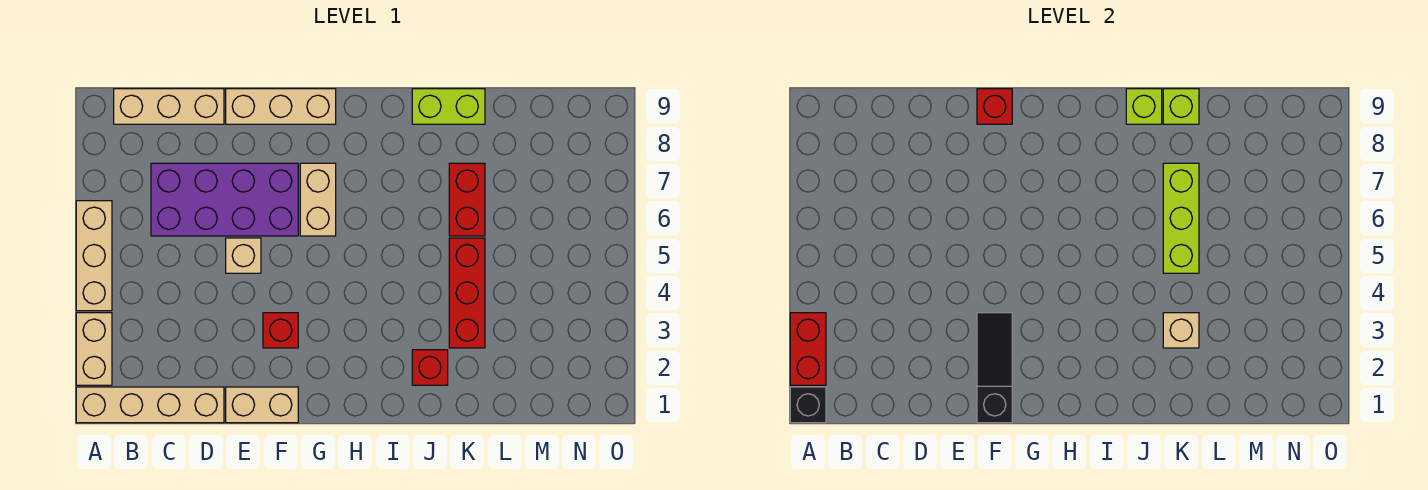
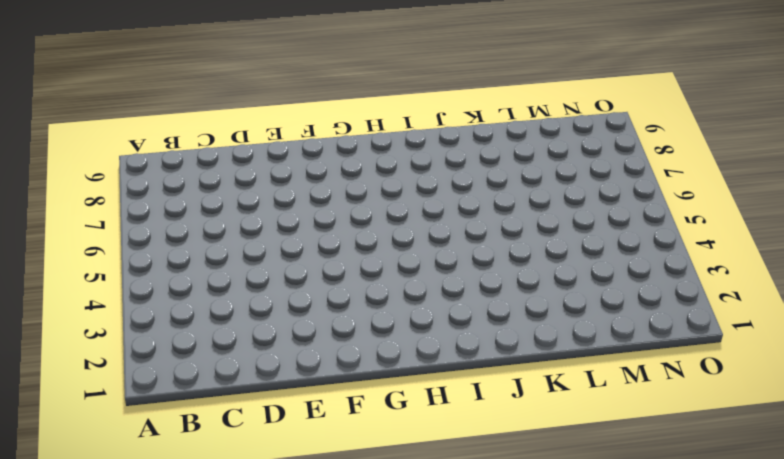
none -> tan brick A1:D1 level 1
none -> tan brick A2:A3 level 1
none -> tan brick A4:A6 level 1

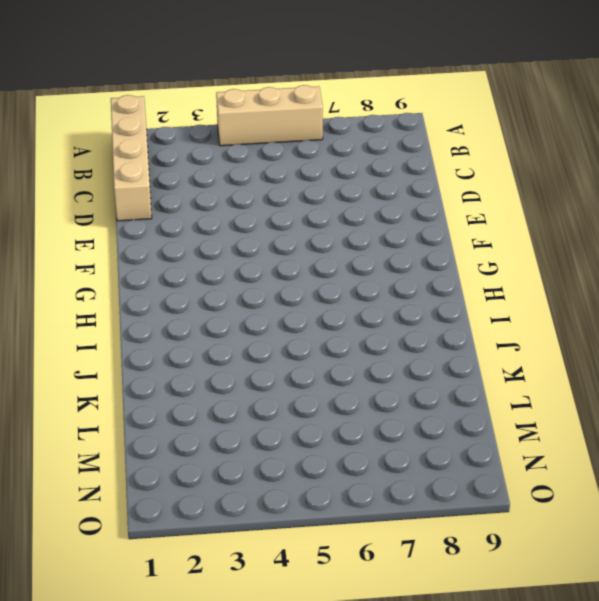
none -> tan brick A2:A3 level 1
none -> tan brick B9:D9 level 1
none -> purple brick C6:F7 level 1

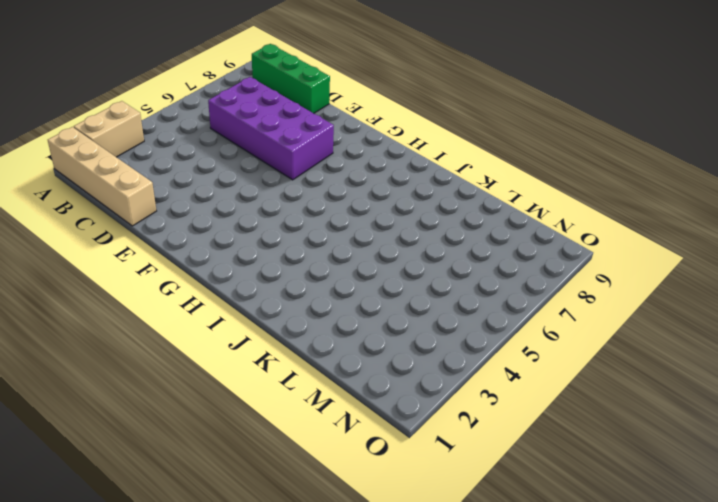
green brick B9:D9 level 1 -> tan brick B9:D9 level 1
none -> tan brick A4:A6 level 1
none -> tan brick E1:F1 level 1
none -> tan brick E5 level 1

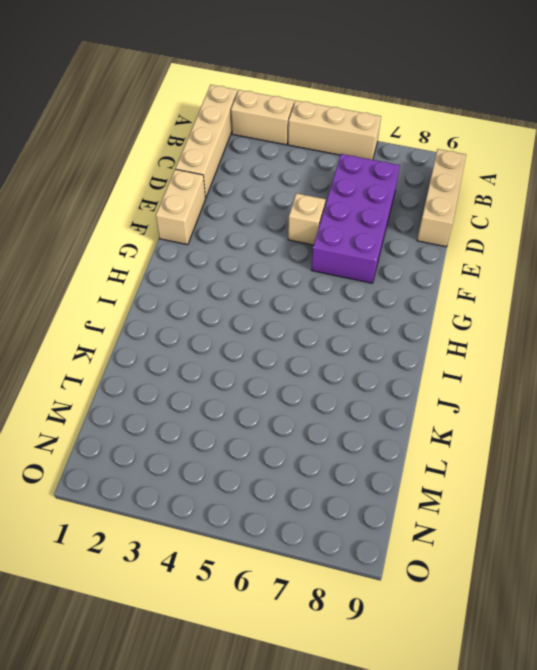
none -> tan brick E9:G9 level 1
none -> red brick F3 level 1
none -> tan brick G6:G7 level 1

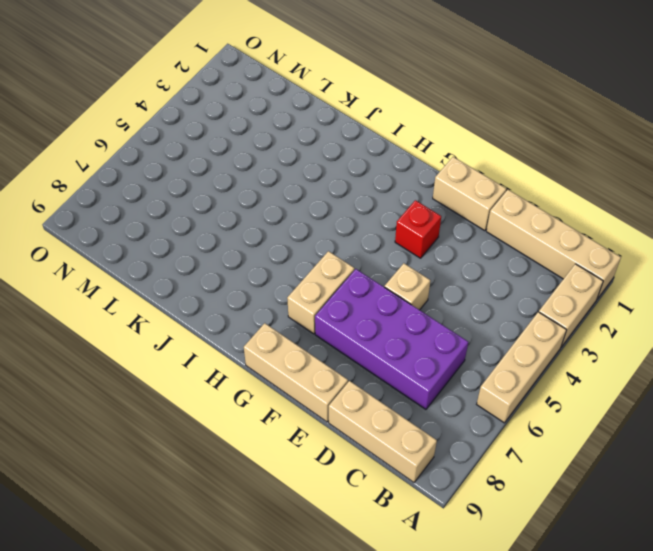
none -> red brick J2 level 1
none -> lime brick J9:K9 level 1
none -> red brick K3:K5 level 1

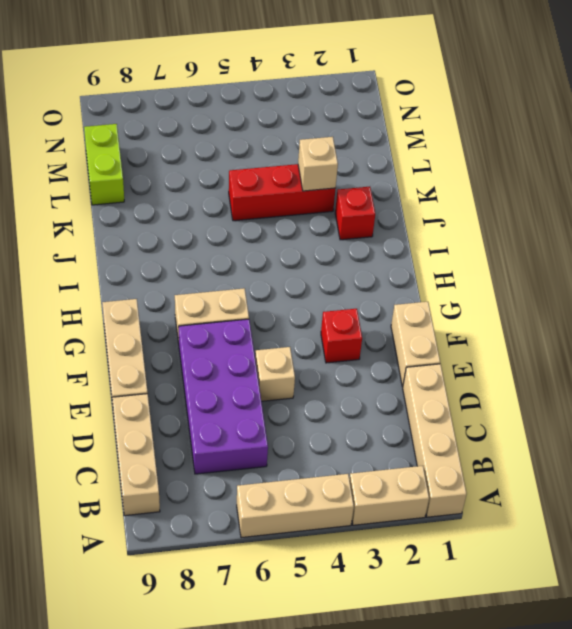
lime brick L9:M9 level 1 -> lime brick J9:K9 level 1
none -> red brick K6:K7 level 1
none -> black brick A1 level 2
none -> red brick A2:A3 level 2

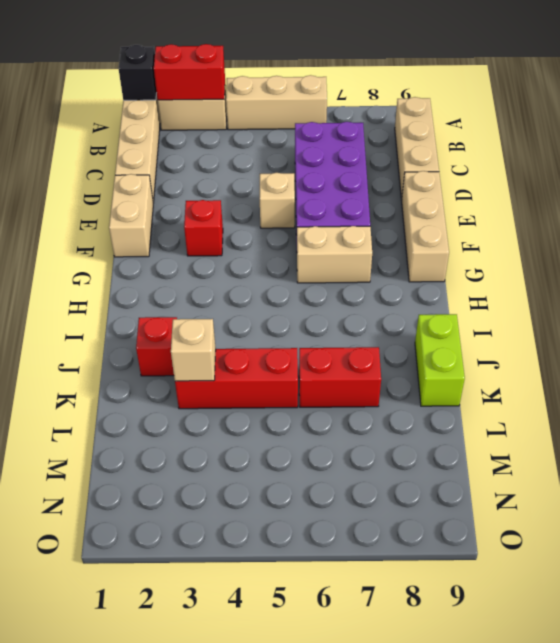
none -> black slope F1:F3 level 2 top 1
none -> red brick F9 level 2
none -> lime brick J9 level 2

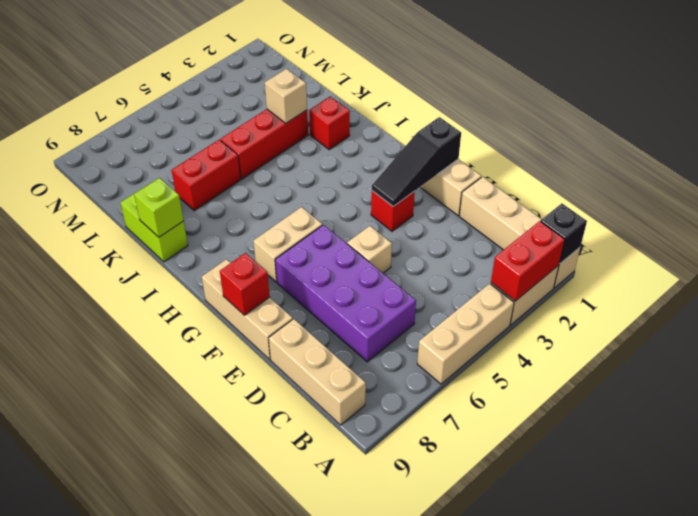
none -> lime brick K5:K7 level 2
none -> lime brick K9 level 2

